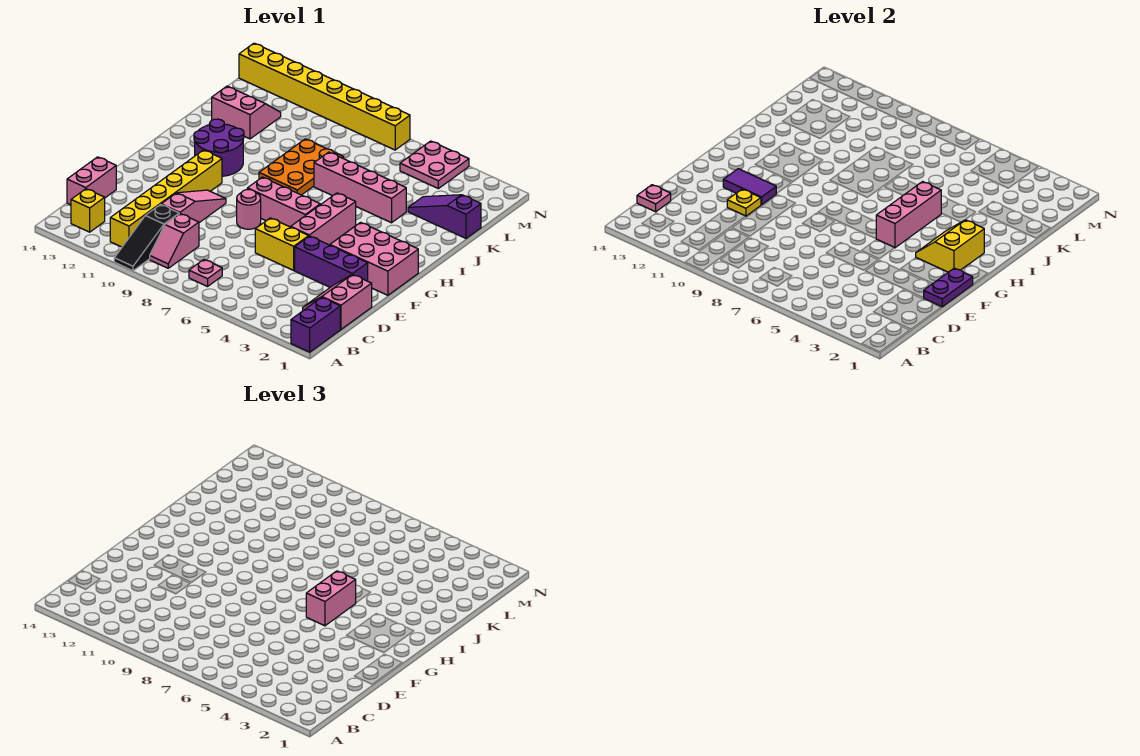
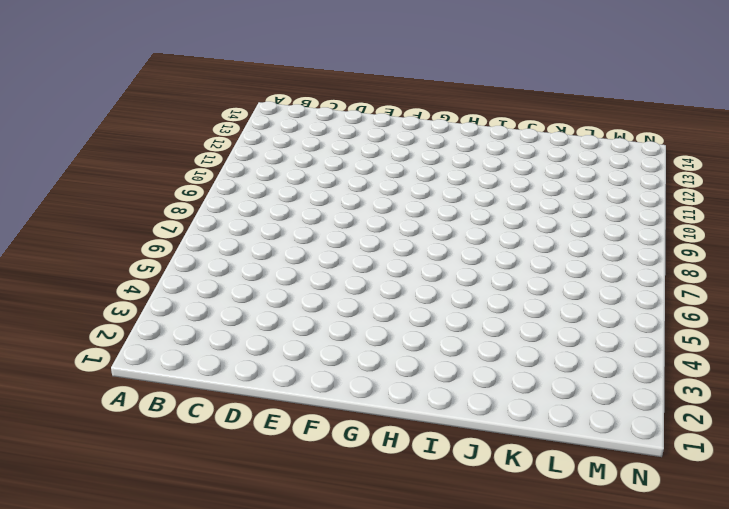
none -> purple brick A1:B1 level 1
none -> black slope A10:C10 level 1 top C
none -> pink plate B7 level 1

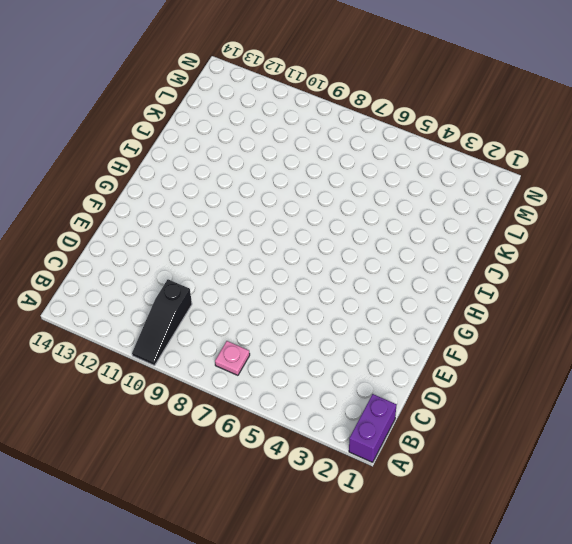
none -> pink slope B9:C9 level 1 top C
none -> yellow brick B11:G11 level 1
none -> yellow brick B13 level 1

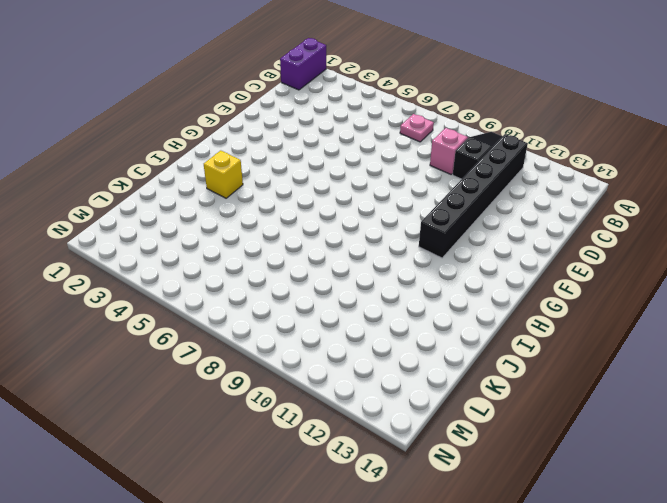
black brick B11:G11 level 1 -> yellow brick B11:G11 level 1
yellow brick I3 level 1 -> yellow brick B13 level 1
none -> pink slope C1:D2 level 1 top 1
none -> pink brick C14:D14 level 1
none -> pink slope D10:F10 level 1 top D

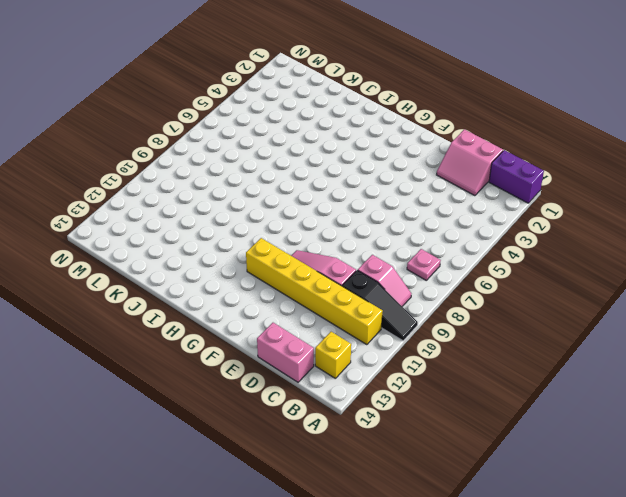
none -> purple brick E2:E4 level 1
none -> yellow brick E5:E6 level 1
none -> pink brick F1:G3 level 1

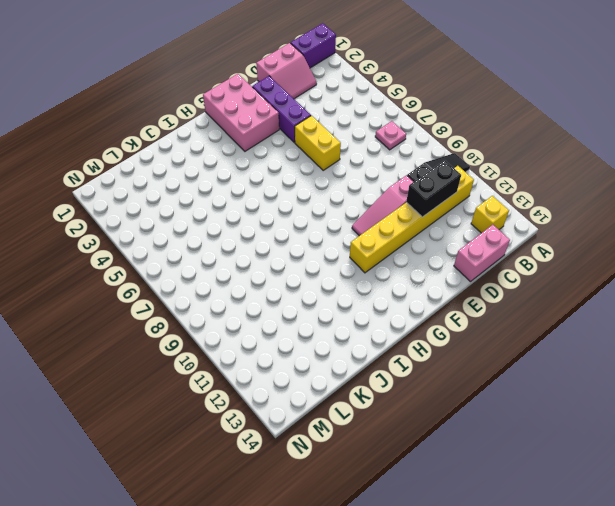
black brick C11:D11 level 2 -> none
none -> pink slope B9:C9 level 1 top C
none -> pink brick F5:H5 level 1
none -> pink round brick F8 level 1

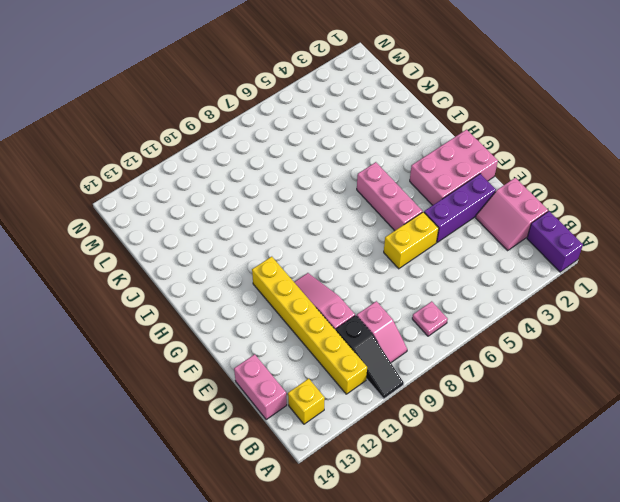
none -> pink round brick F8 level 1
none -> pink brick G6:G8 level 1
none -> purple round brick H11:I12 level 1

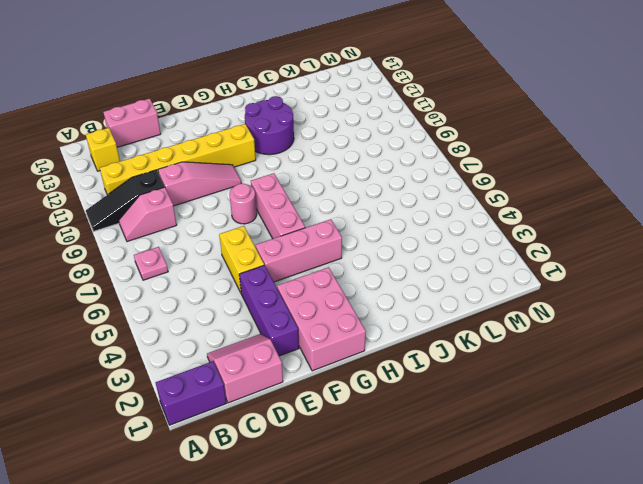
none -> orange plate I8:K9 level 1
none -> pink brick J4:J7 level 1
none -> purple slope K1:K3 level 1 top 1

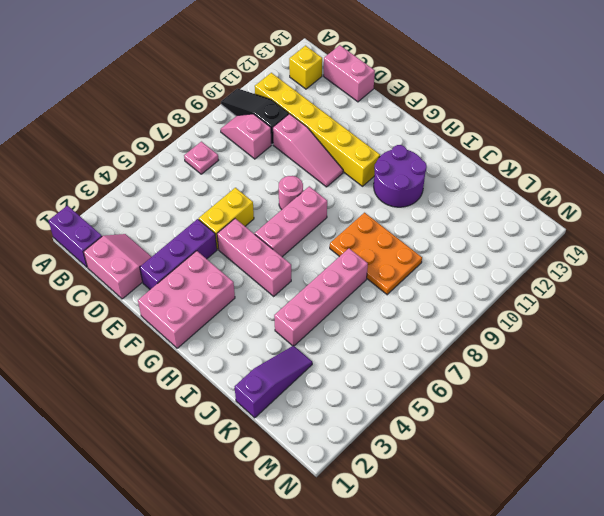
none -> pink slope K12:L13 level 1 top K
none -> pink plate M4:N5 level 1
none -> yellow brick N7:N14 level 1

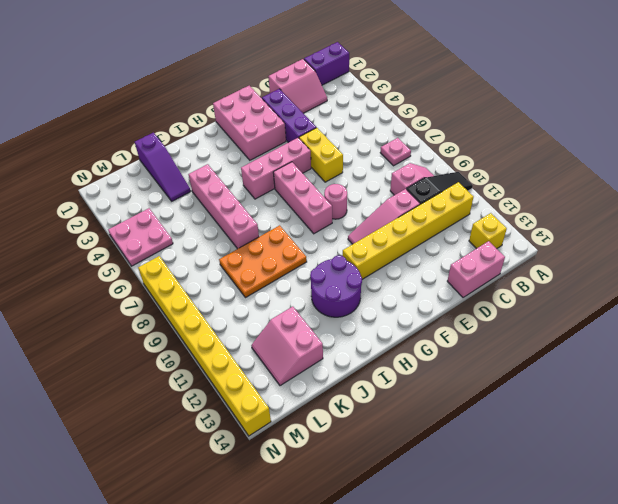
none -> pink plate C14 level 2
none -> purple plate E1:F1 level 2
none -> yellow plate E11 level 2

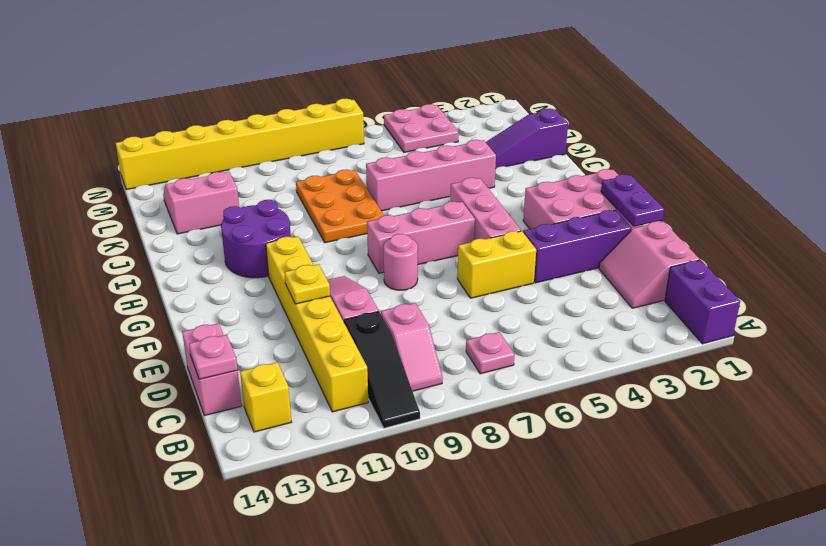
none -> purple tile F11:F12 level 2
none -> yellow slope G2:H3 level 2 top 2
none -> pink brick G5:I5 level 2

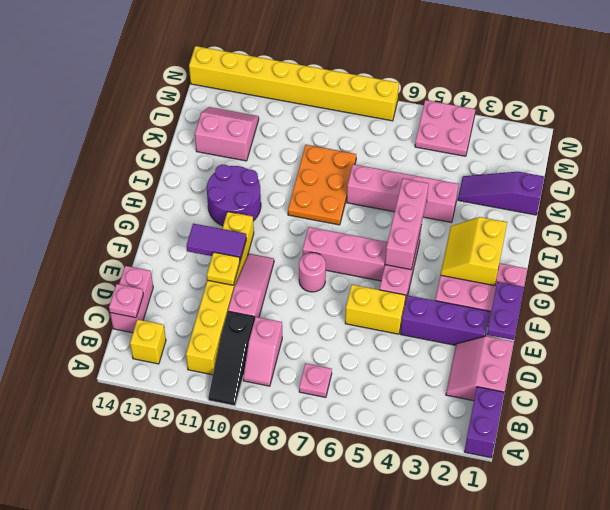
none -> pink brick G5:H5 level 3

